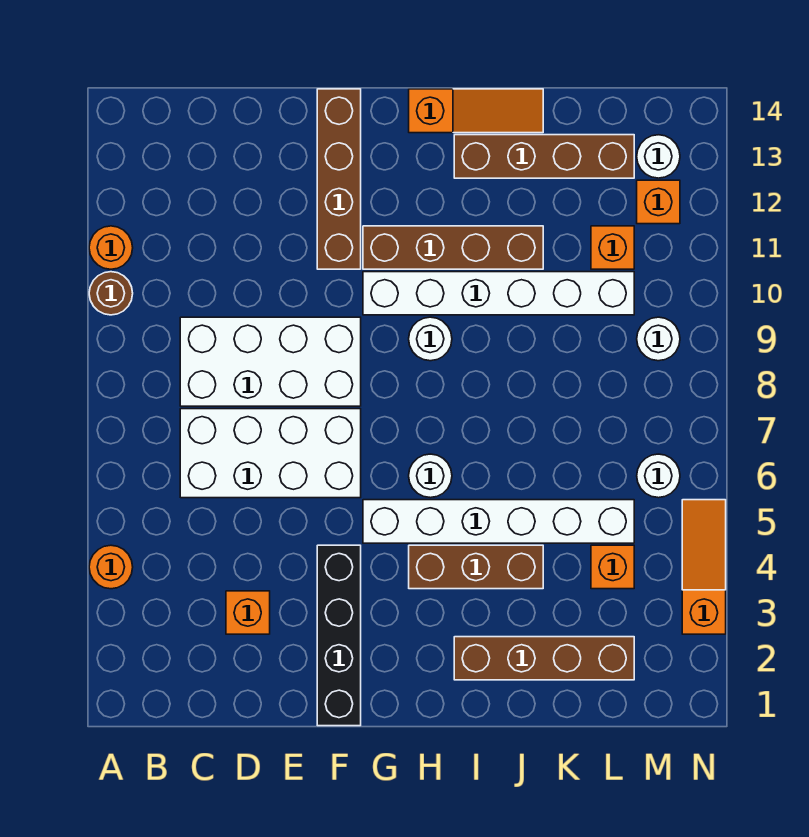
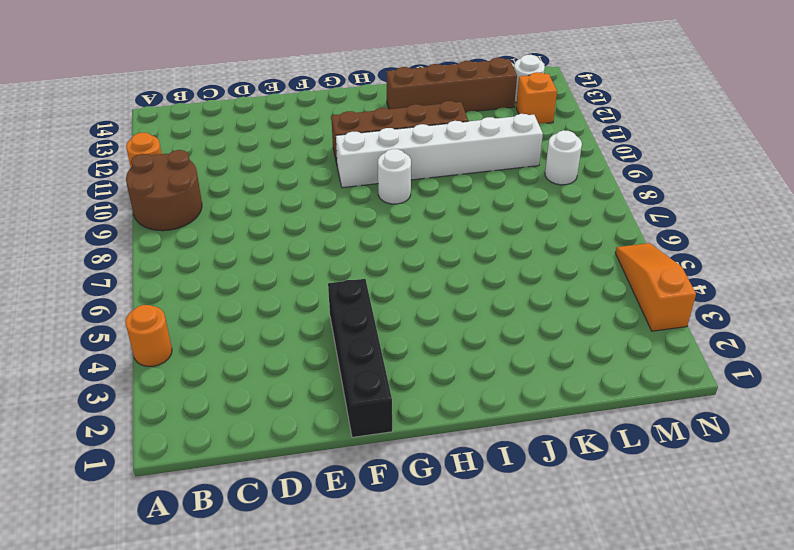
brown round brick A9:B10 level 1 -> brown round brick A10 level 1
none -> white brick C6:F7 level 1
none -> white brick C8:F9 level 1
none -> orange brick D3 level 1

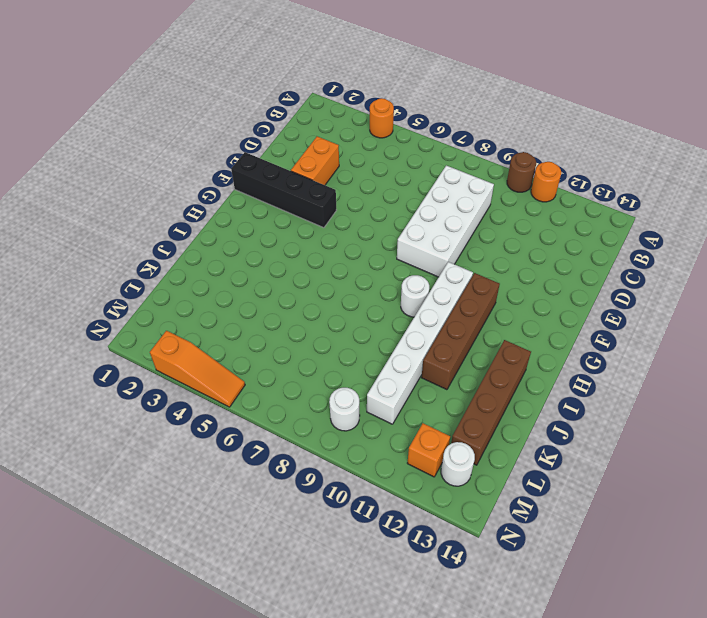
orange brick D3:E3 level 1 -> orange brick D3 level 1
none -> white brick C6:F7 level 1
none -> brown brick F11:F14 level 1
none -> white brick G5:L5 level 1

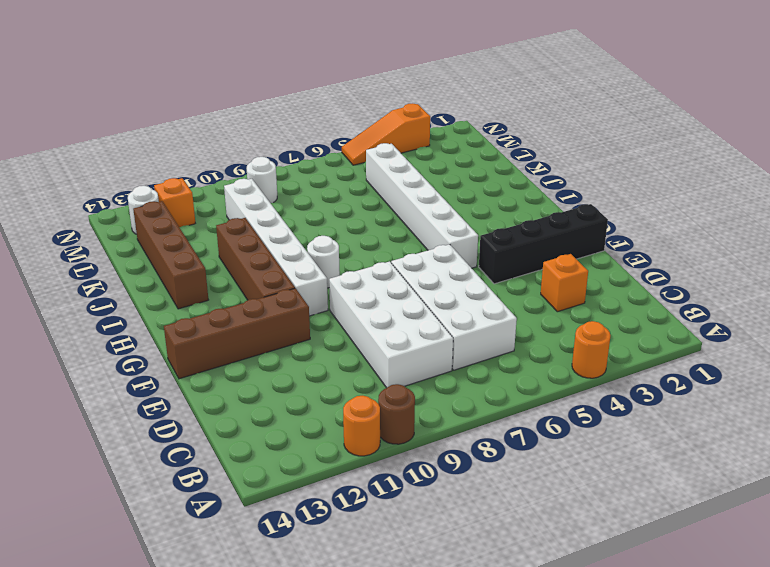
none -> brown brick H4:J4 level 1
none -> white round brick H6 level 1
none -> orange slope H14:J14 level 1 top H

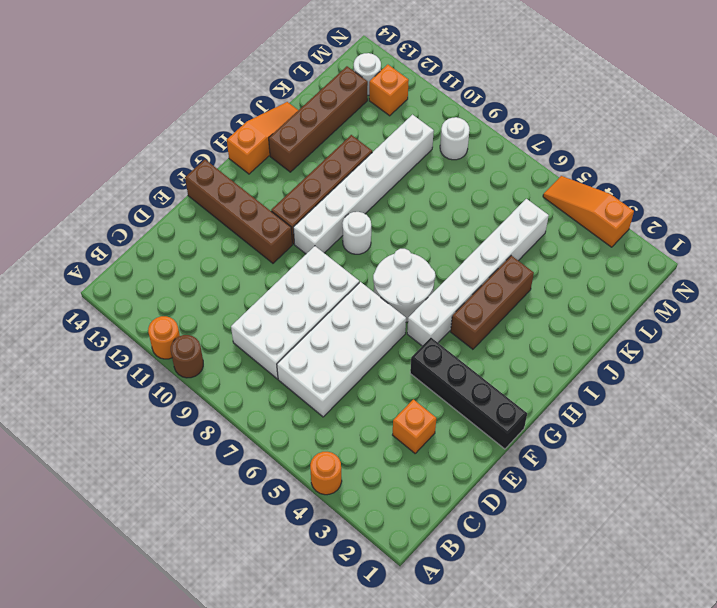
white round brick G6:H7 level 1 -> white round brick H6 level 1
none -> brown brick I2:L2 level 1
none -> orange brick L4 level 1
none -> orange brick L11 level 1

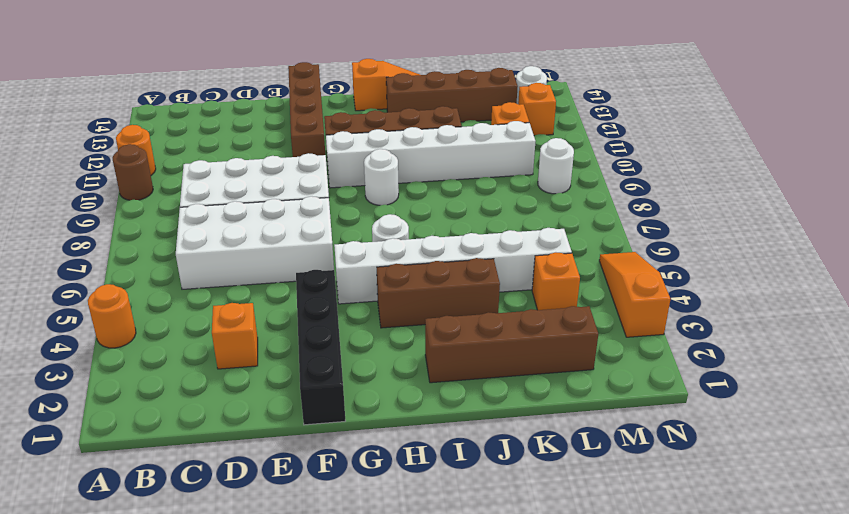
none -> white round brick M6 level 1

